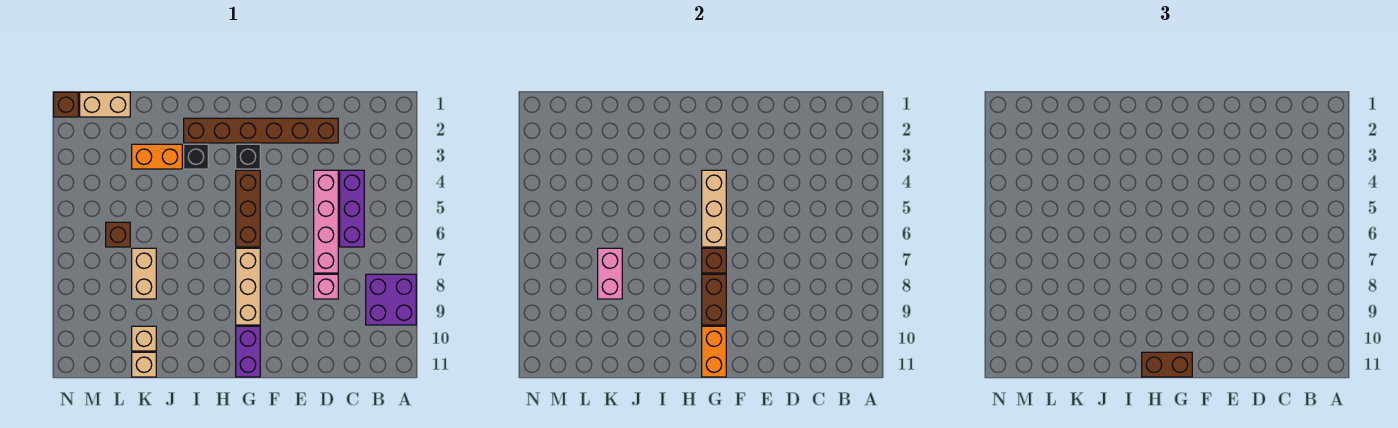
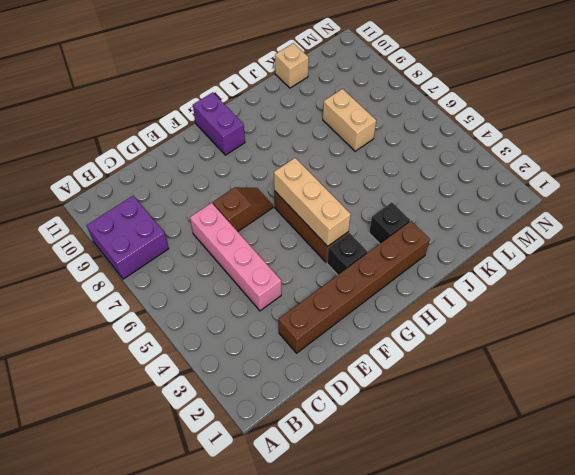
brown slope E7:F7 level 1 top E -> none
none -> purple brick C4:C6 level 1
none -> pink brick D8 level 1
none -> tan brick G7:G9 level 1

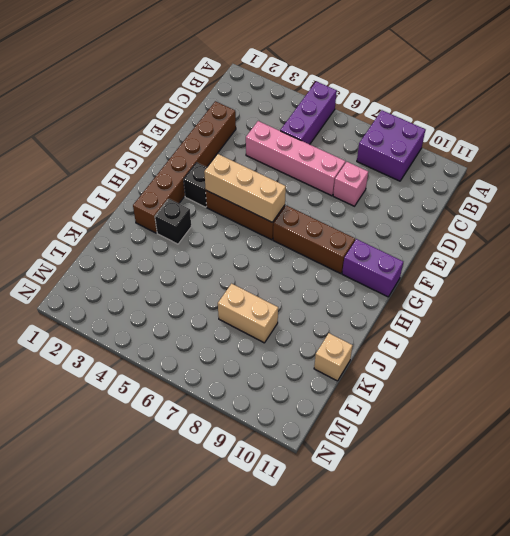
purple brick A5:C5 level 1 -> purple brick C4:C6 level 1
brown brick G7:G9 level 1 -> tan brick G7:G9 level 1
none -> orange brick J3:K3 level 1
none -> tan brick K10 level 1
none -> tan brick L1:M1 level 1

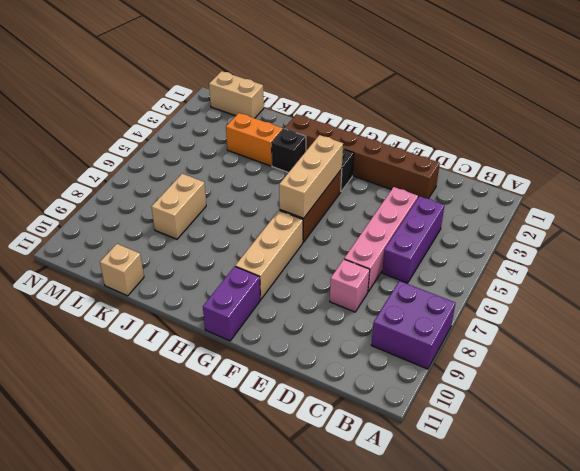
none -> tan brick K10 level 1
none -> brown brick L6 level 1
none -> brown brick N1 level 1

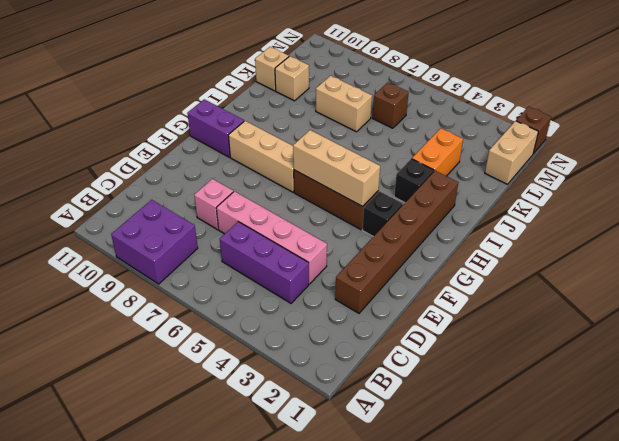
none -> brown brick G7 level 2
none -> brown brick G8:G9 level 2
none -> orange brick G10:G11 level 2

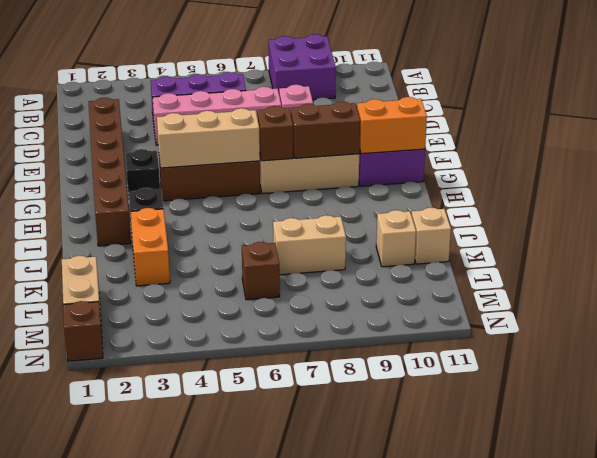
none -> pink brick K7:K8 level 2
none -> brown brick G11:H11 level 3

